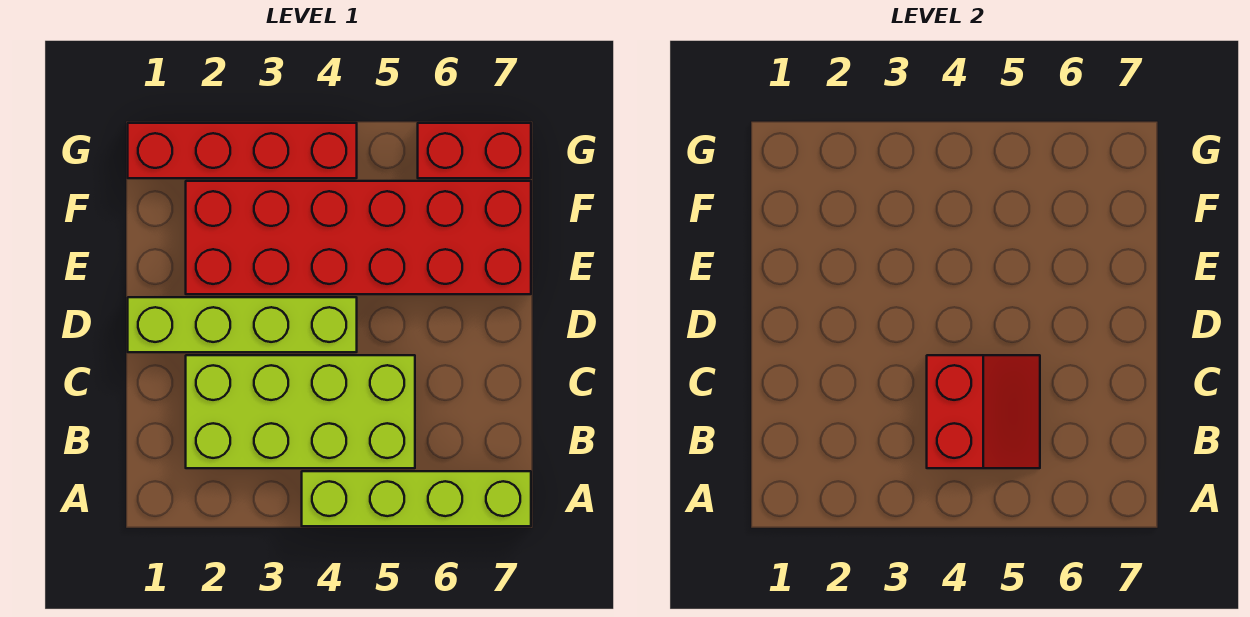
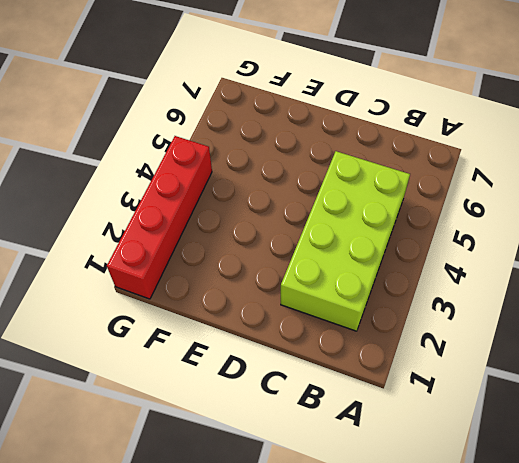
none -> lime brick A4:A7 level 1
none -> lime brick D1:D4 level 1

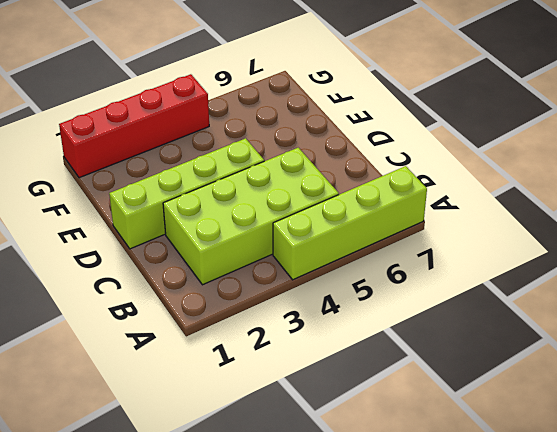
none -> red brick E2:F7 level 1
none -> red brick G6:G7 level 1

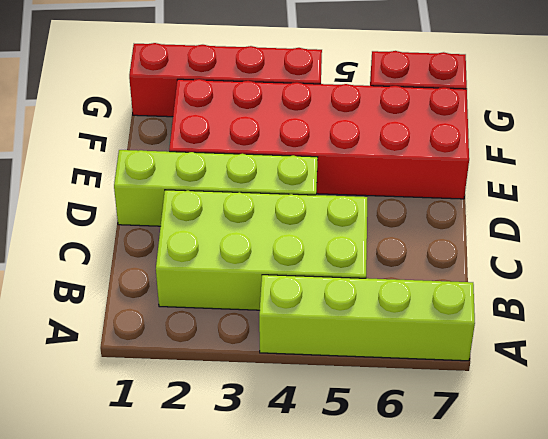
none -> red slope B4:C5 level 2 top 4

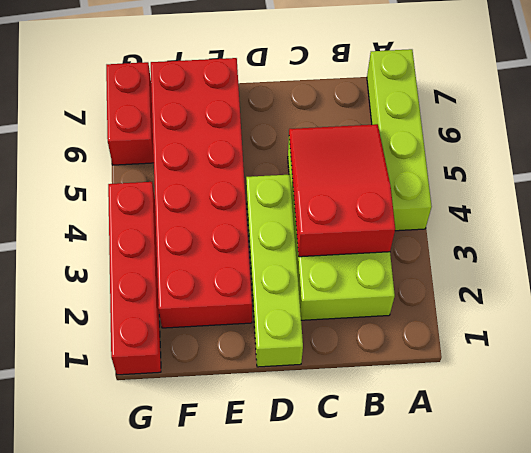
red slope B3:C5 level 2 top 3 -> red slope B4:C5 level 2 top 4

